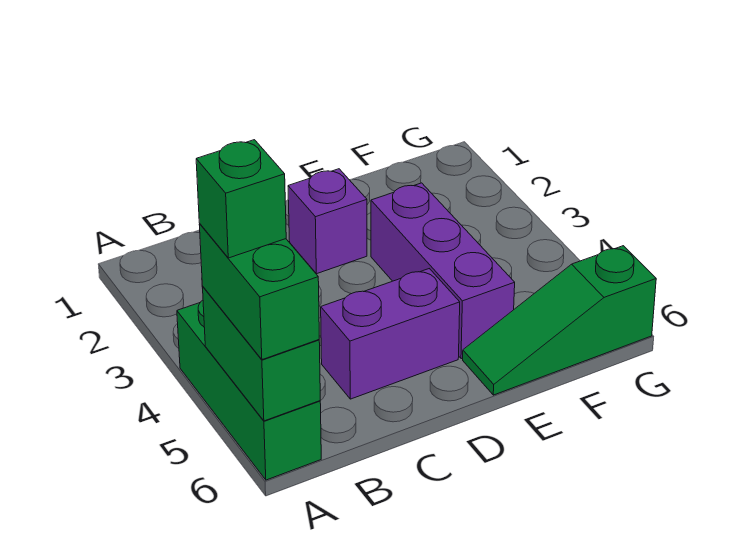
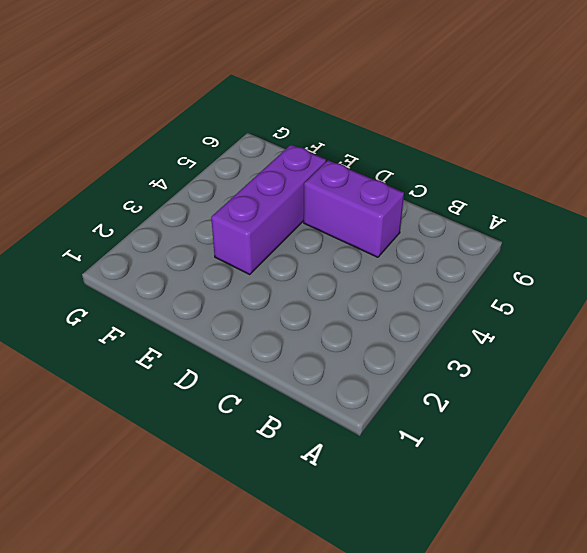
none -> green brick A4:A6 level 1
none -> purple brick D2 level 1

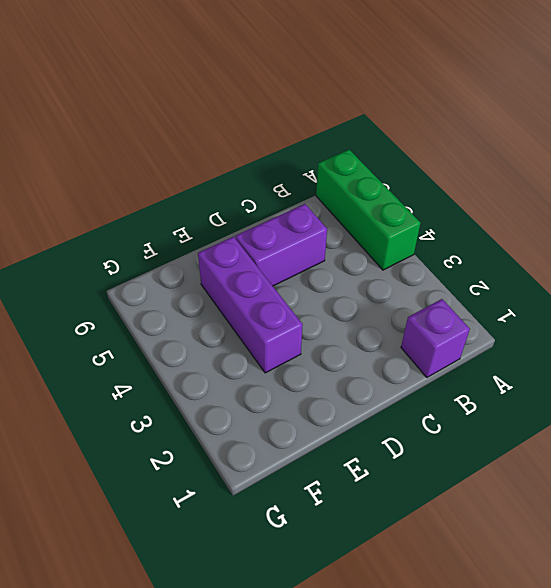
purple brick B1 level 1 -> purple brick D2 level 1
none -> green slope E6:G6 level 1 top G
none -> green brick A5:A6 level 2

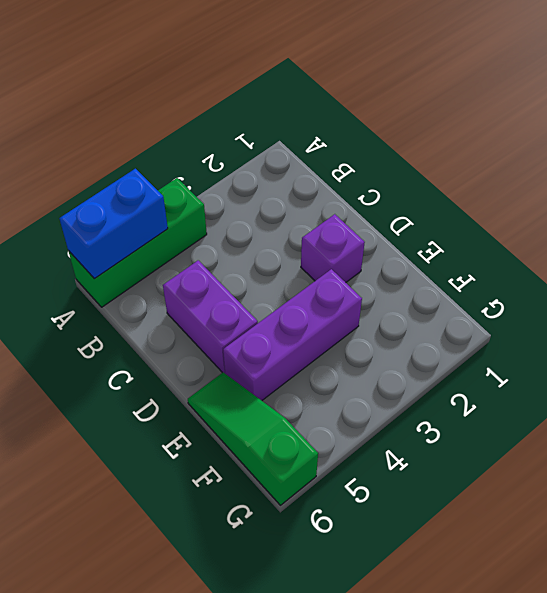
blue brick A5:A6 level 2 -> green brick A5:A6 level 2
none -> green brick A5:A6 level 3
none -> green brick A5 level 4

